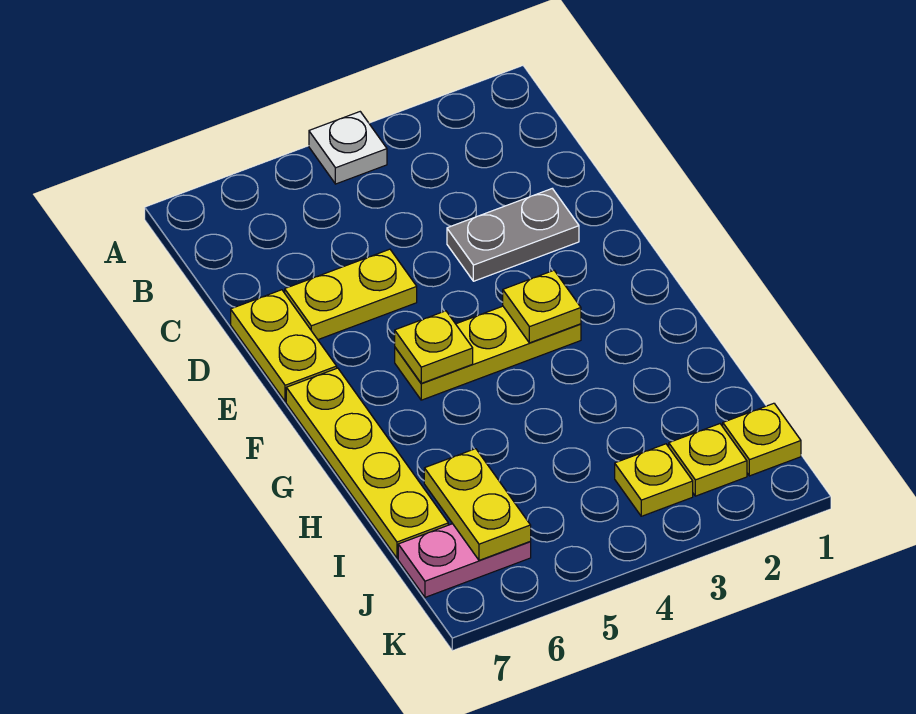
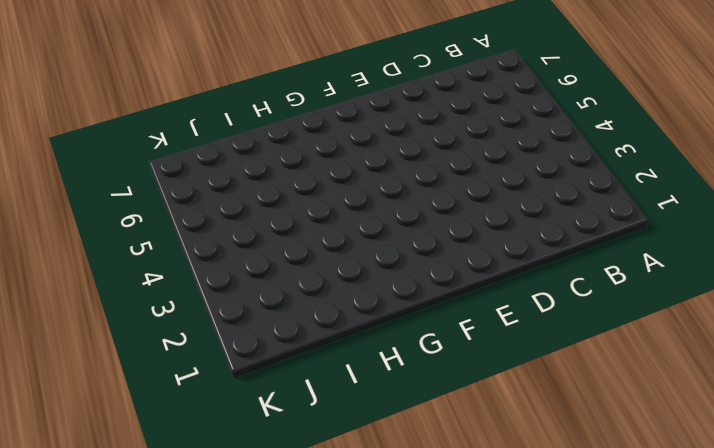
none -> white plate A4 level 1
none -> grey plate D2:D3 level 1
none -> yellow plate D5:D6 level 1

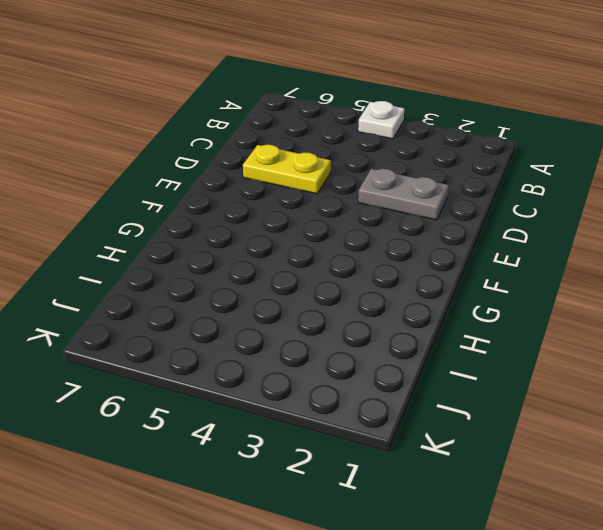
none -> yellow plate D7:E7 level 1
none -> yellow plate F3:F5 level 1
none -> yellow plate F7:I7 level 1

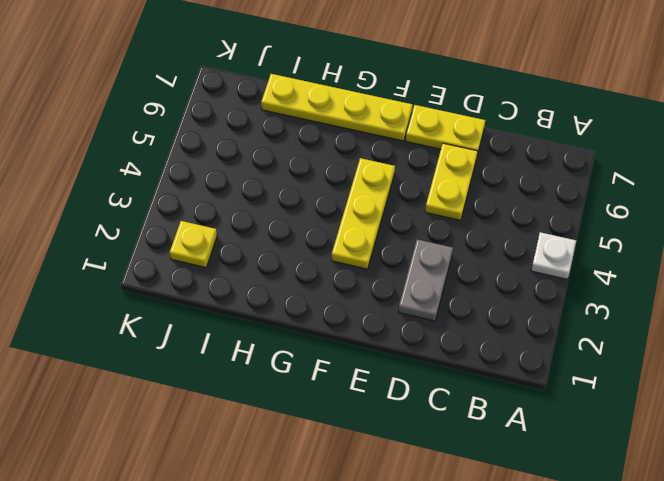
none -> yellow plate J1 level 1
none -> yellow plate J3 level 1
none -> pink plate J6:J7 level 1

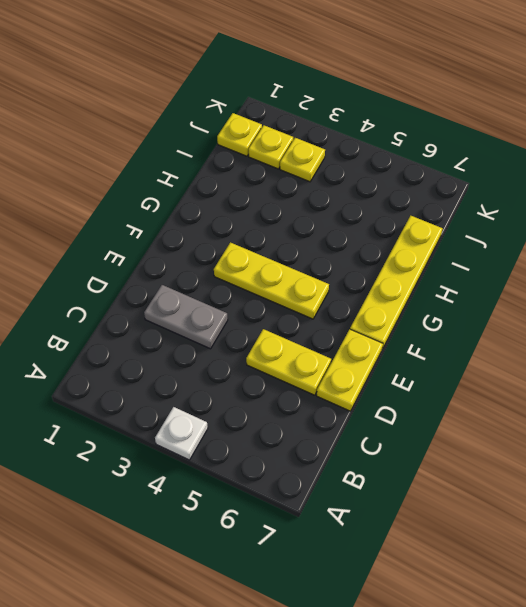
none -> pink plate J6:J7 level 1
none -> yellow plate F3 level 2
none -> yellow plate F5 level 2

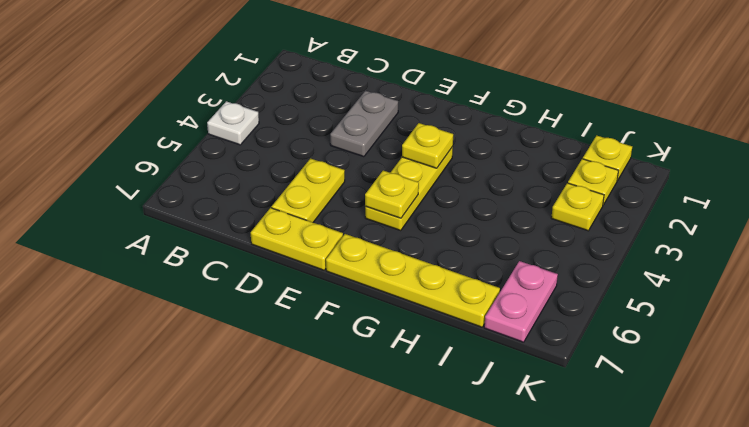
none -> yellow plate I6:J6 level 2

